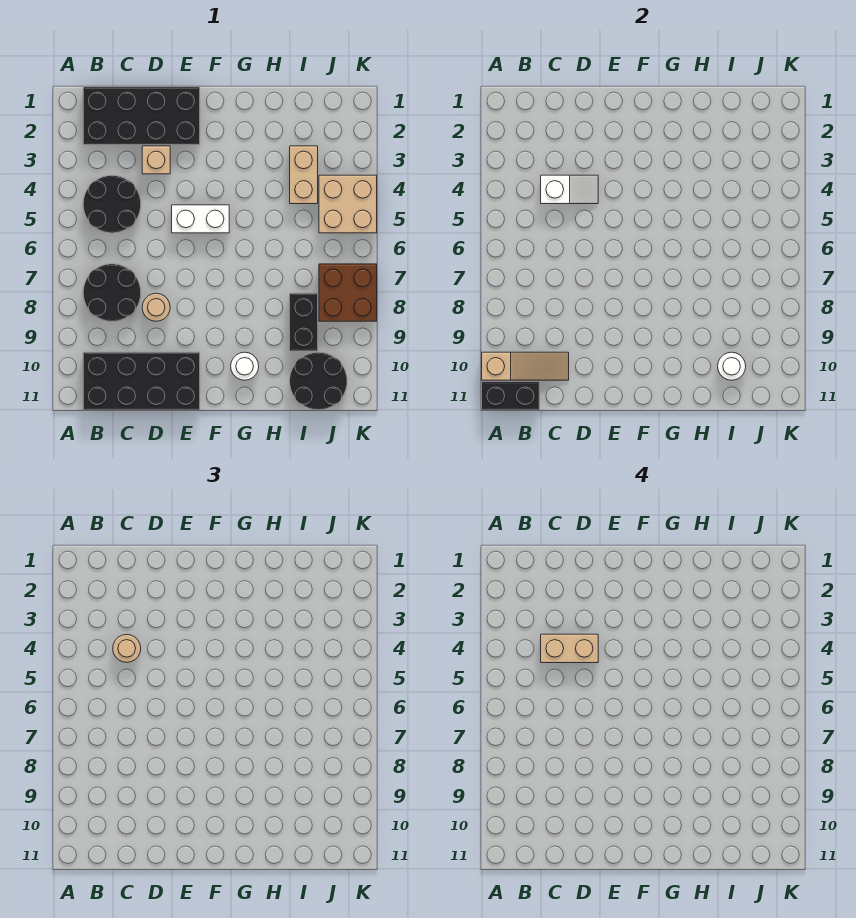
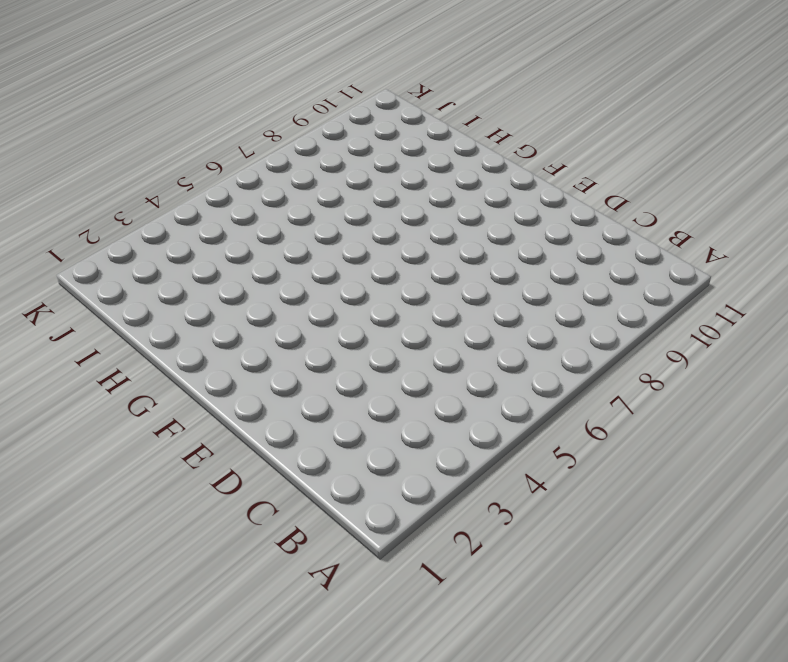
none -> black brick B1:E2 level 1
none -> black round brick B4:C5 level 1
none -> black round brick B7:C8 level 1

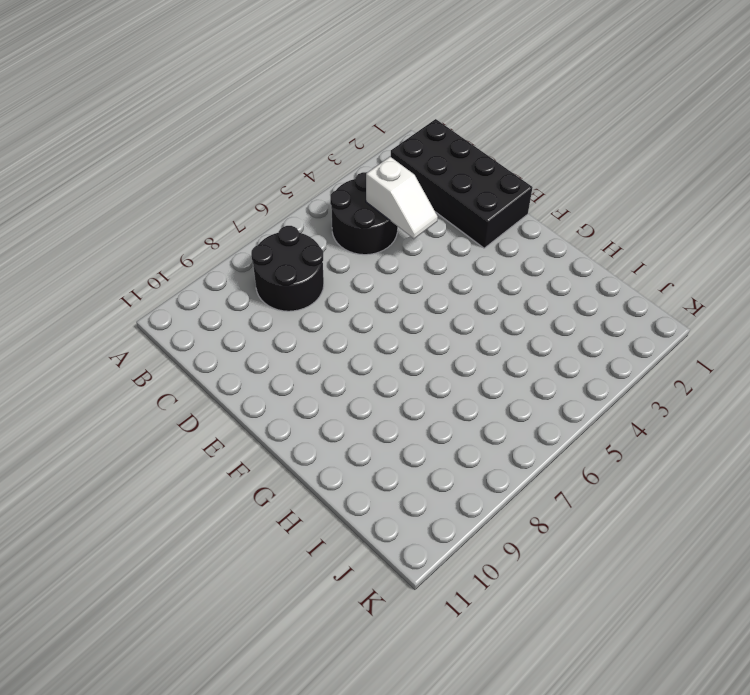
none -> black brick B10:E11 level 1
none -> tan brick D3 level 1
none -> tan round brick D8 level 1

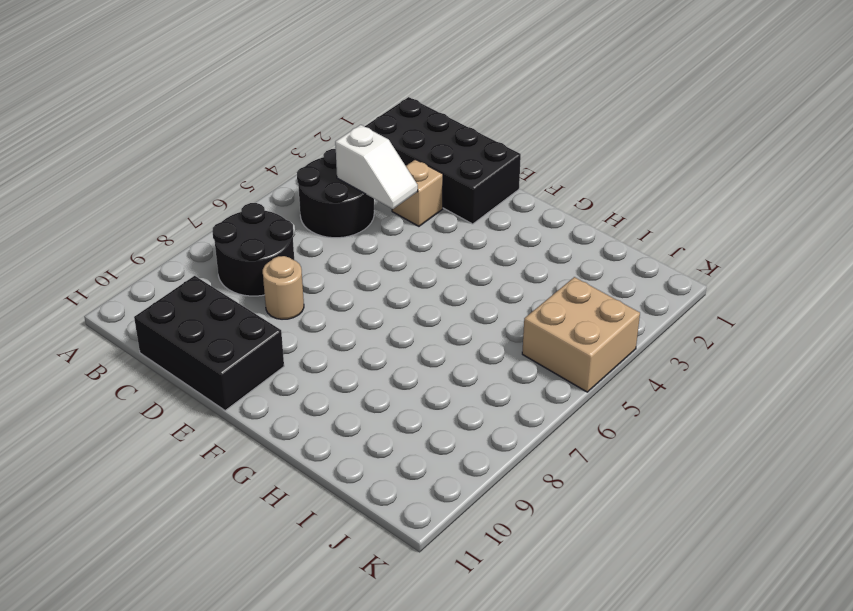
black brick C10:E11 level 1 -> black brick B10:E11 level 1
none -> white brick E5:F5 level 1
none -> white round brick G10 level 1
none -> tan brick I3:I4 level 1

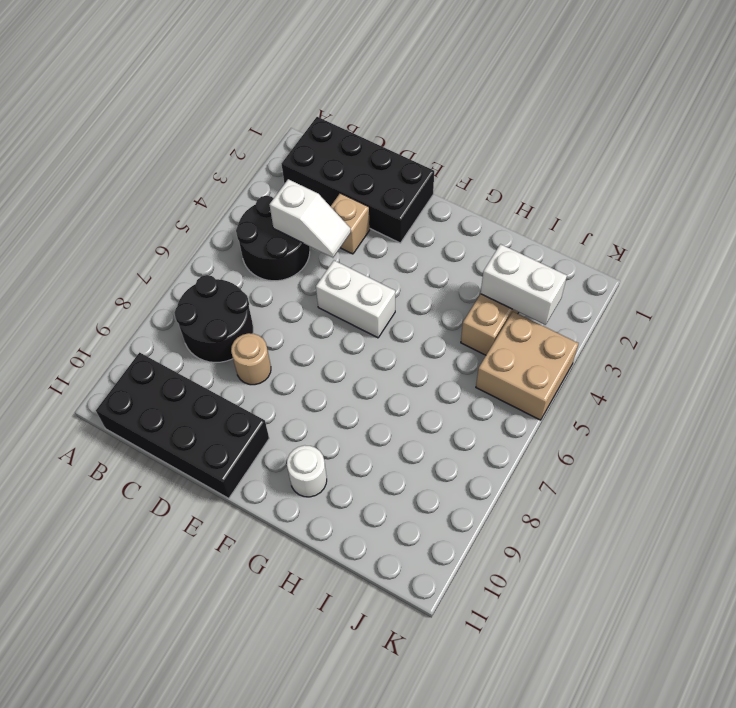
white brick I3:J3 level 2 -> none
none -> black brick I8:I9 level 1
none -> black round brick I10:J11 level 1
none -> brown brick J7:K8 level 1

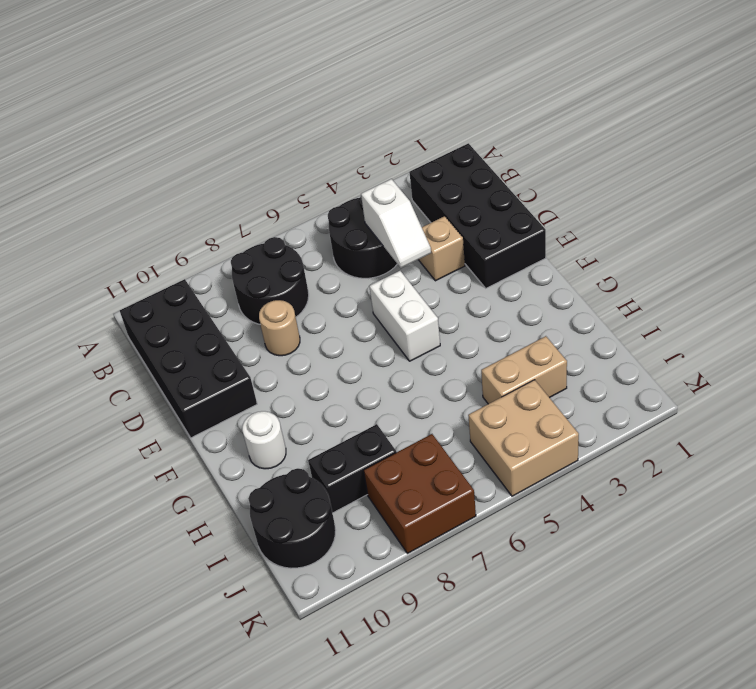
none -> tan slope A10:C10 level 2 top A
none -> black brick A11:B11 level 2
none -> white round brick I10 level 2

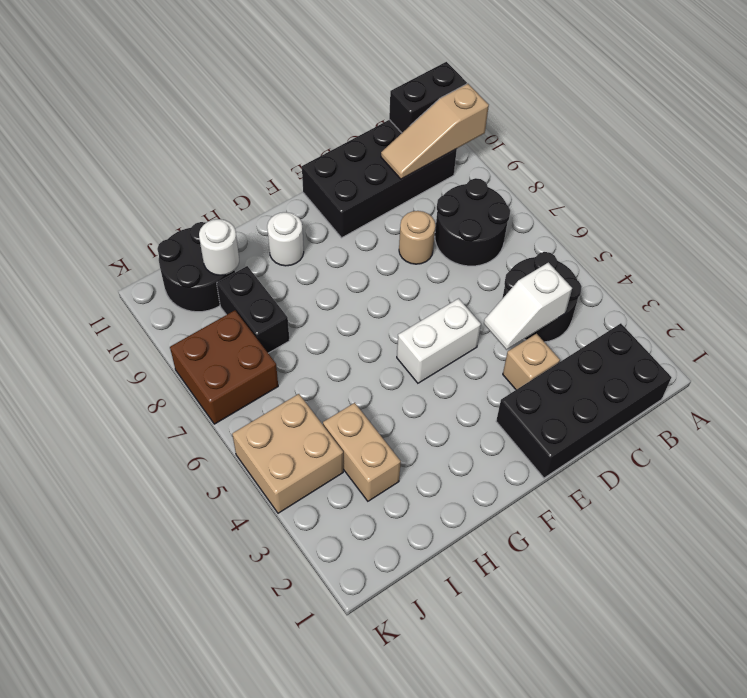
none -> tan round brick C4 level 3
none -> tan brick C4:D4 level 4

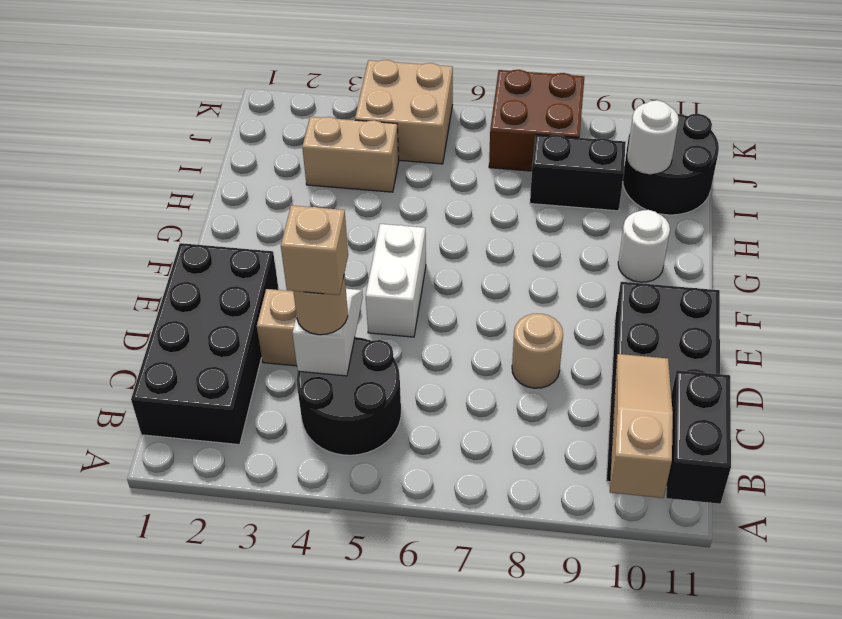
tan brick C4 level 4 -> tan brick C4:D4 level 4
none -> black round brick B7:C8 level 1

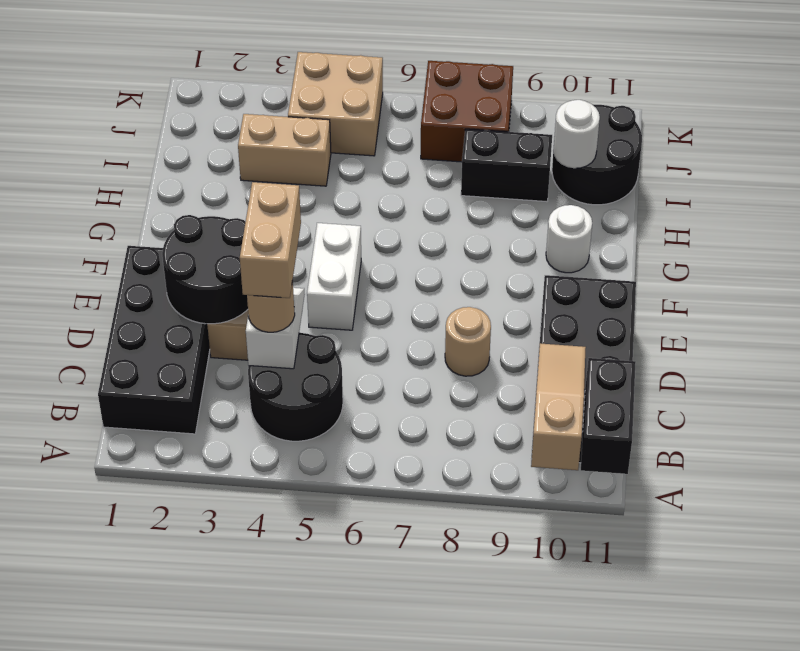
black round brick D2:E3 level 2 -> black round brick B7:C8 level 1

